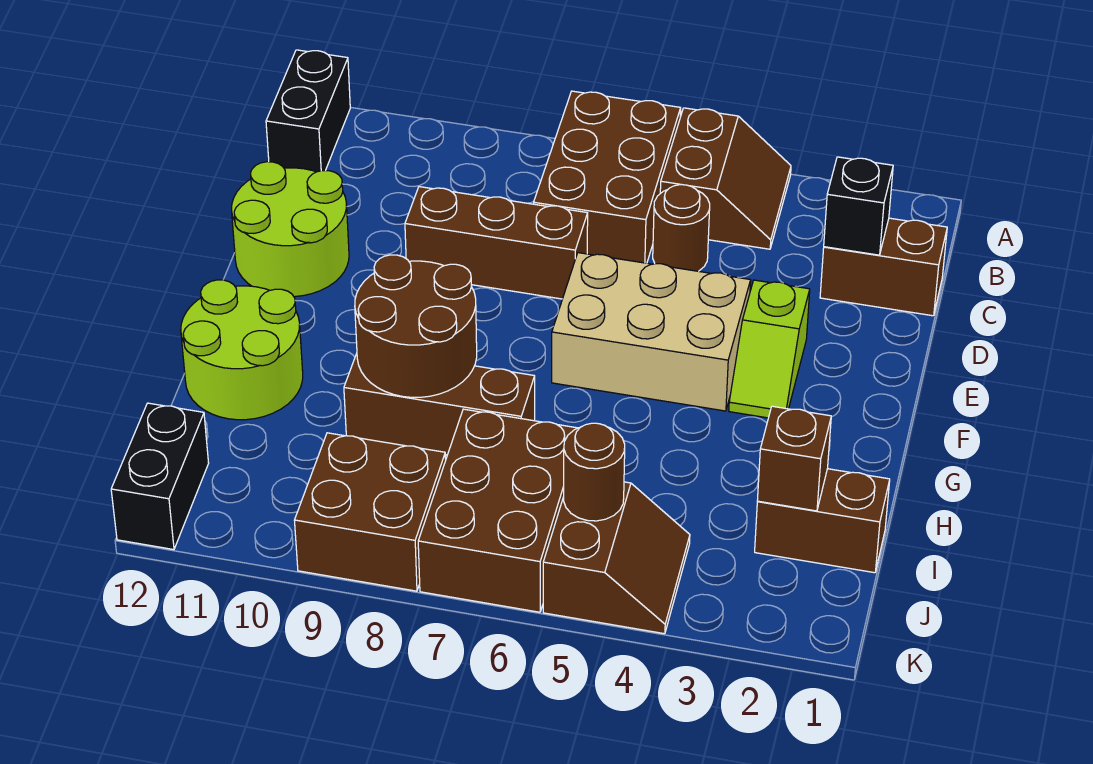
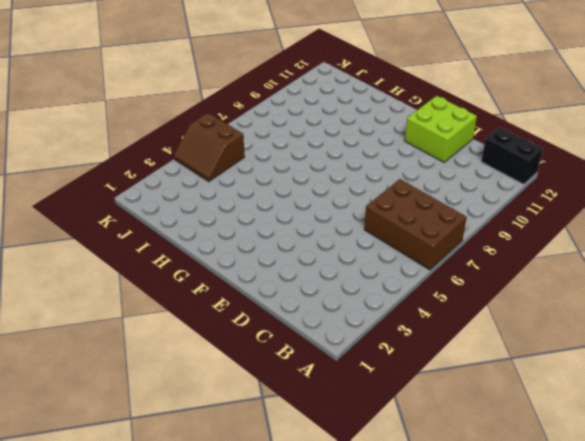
lime brick D11:E12 level 1 -> lime round brick D11:E12 level 1
none -> brown slope A4:B5 level 1 top 5
none -> brown brick C1:C2 level 1
none -> brown round brick C5 level 1

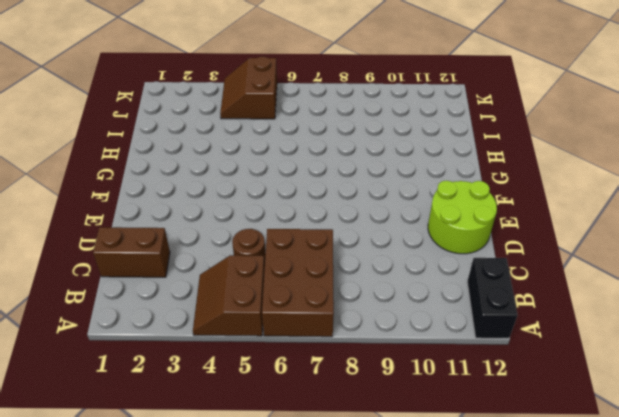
none -> brown brick D7:D9 level 1
none -> lime slope E3:F3 level 1 top E
none -> tan brick E4:F6 level 1

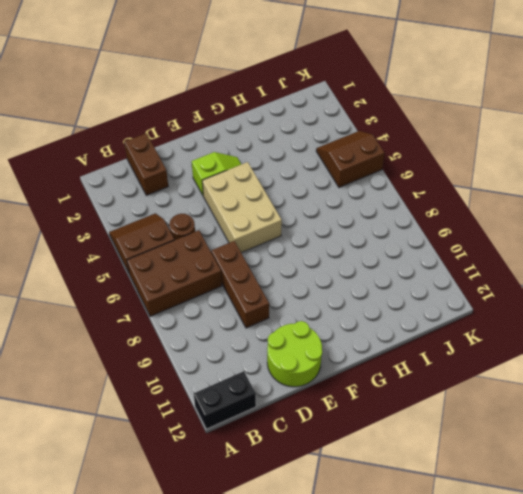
none -> lime round brick G11:H12 level 1
none -> brown brick H7:H9 level 1
none -> brown brick I1:I2 level 1

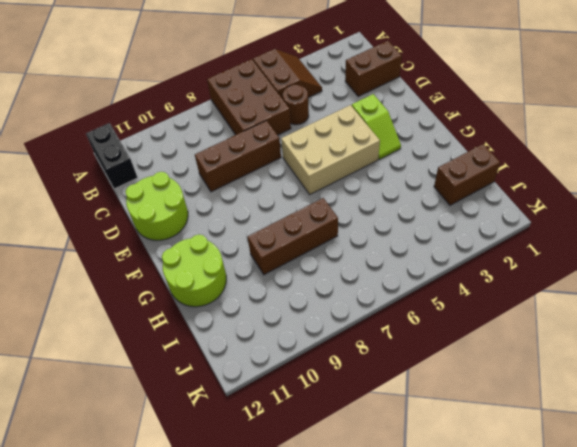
none -> brown brick I6:K7 level 1
none -> brown slope J4:K5 level 1 top 5
none -> brown brick J8:K9 level 1

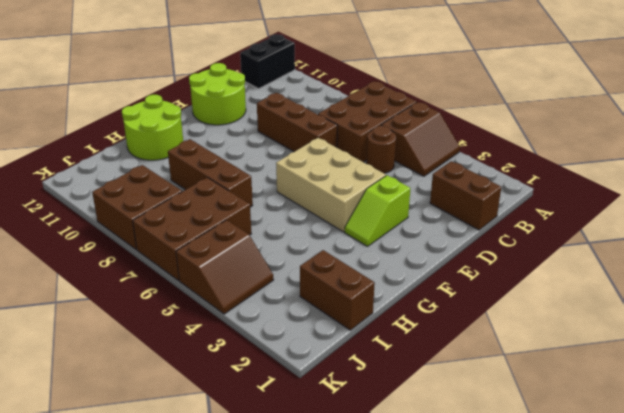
none -> black brick J12:K12 level 1
none -> black brick C2 level 2
none -> brown round brick G8:H9 level 2

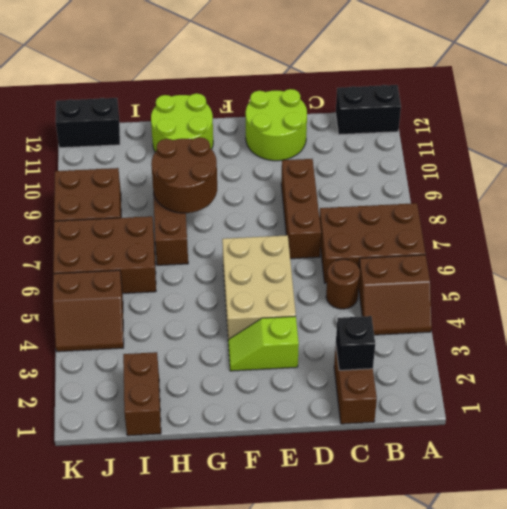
none -> brown brick I2 level 2
none -> brown round brick J5 level 2

